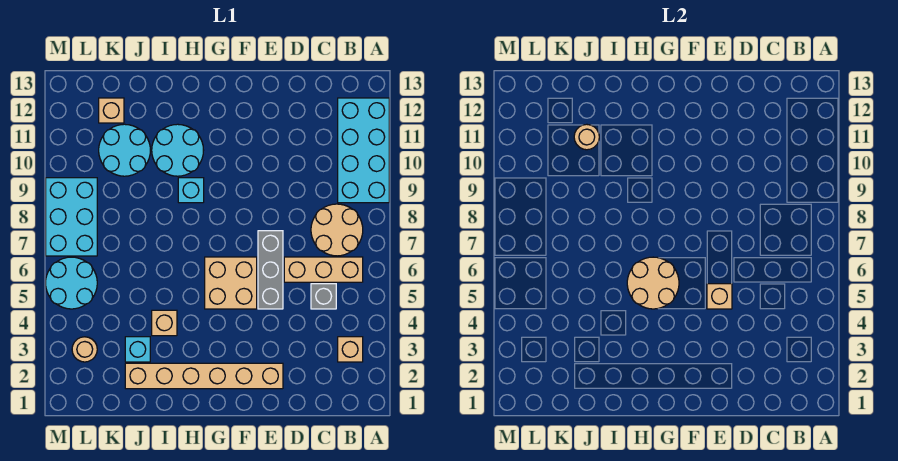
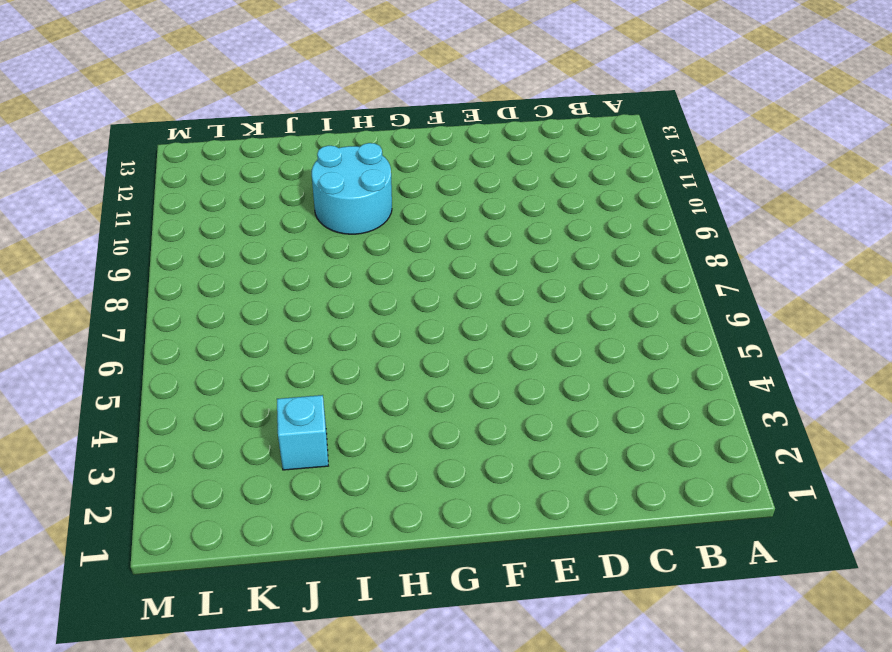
none -> cyan brick A9:B12 level 1
none -> tan brick B3 level 1
none -> tan brick B6:D6 level 1

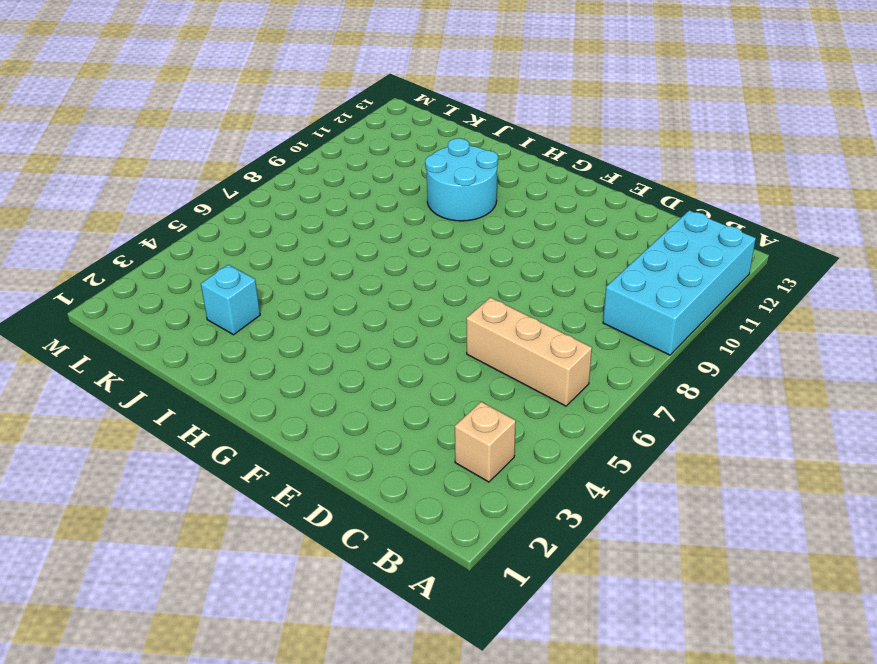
none -> tan round brick B7:C8 level 1
none -> grey brick C5 level 1
none -> tan brick E2:J2 level 1

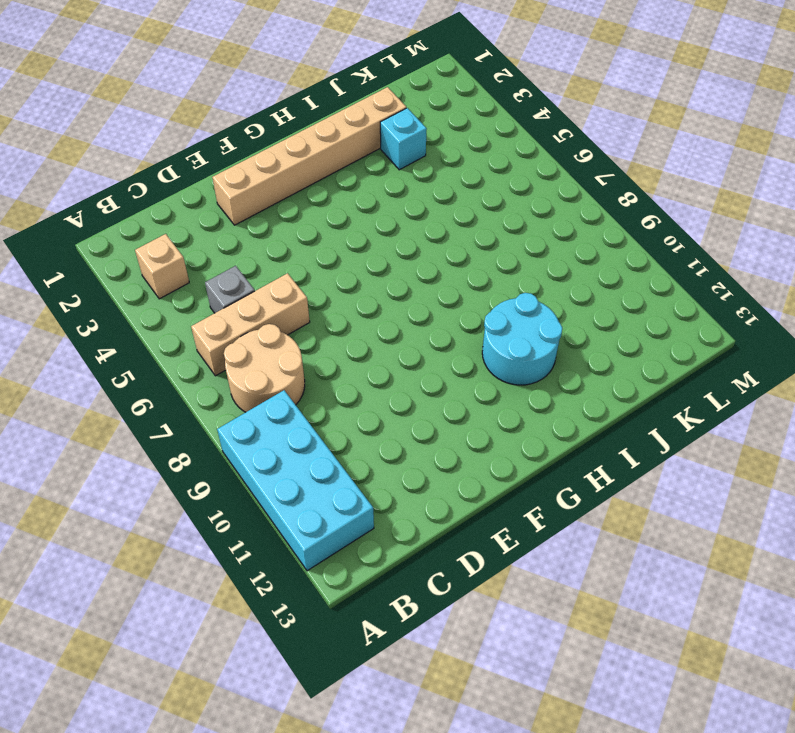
none -> grey brick E5:E7 level 1
none -> tan brick F5:G6 level 1
none -> cyan brick H9 level 1

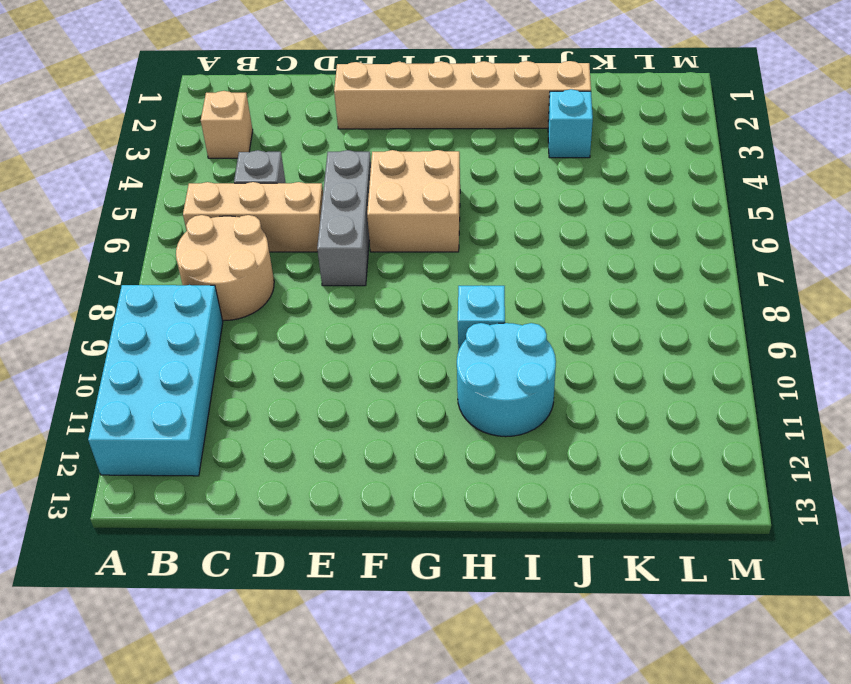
none -> tan brick I4 level 1
none -> cyan round brick J10:K11 level 1
none -> tan brick K12 level 1

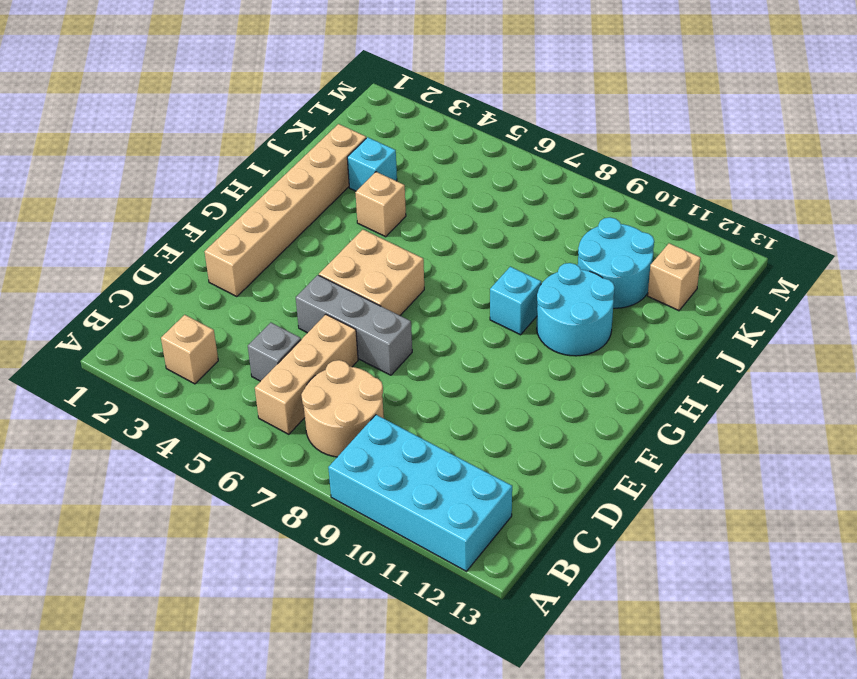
none -> tan round brick L3 level 1
none -> cyan round brick L5:M6 level 1
none -> cyan brick L7:M9 level 1

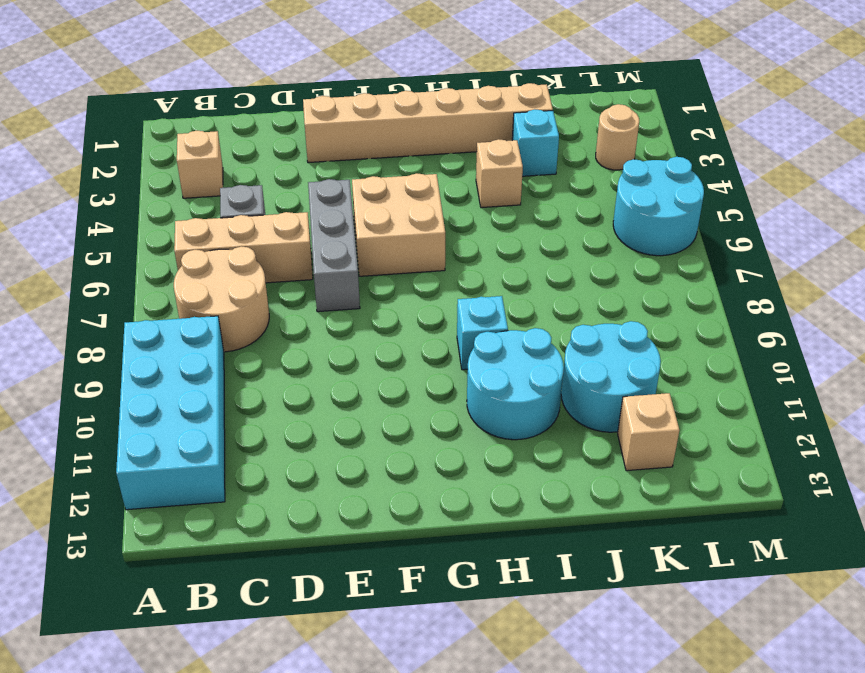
none -> cyan brick L7:M9 level 1
none -> tan brick E5 level 2
none -> tan round brick G5:H6 level 2

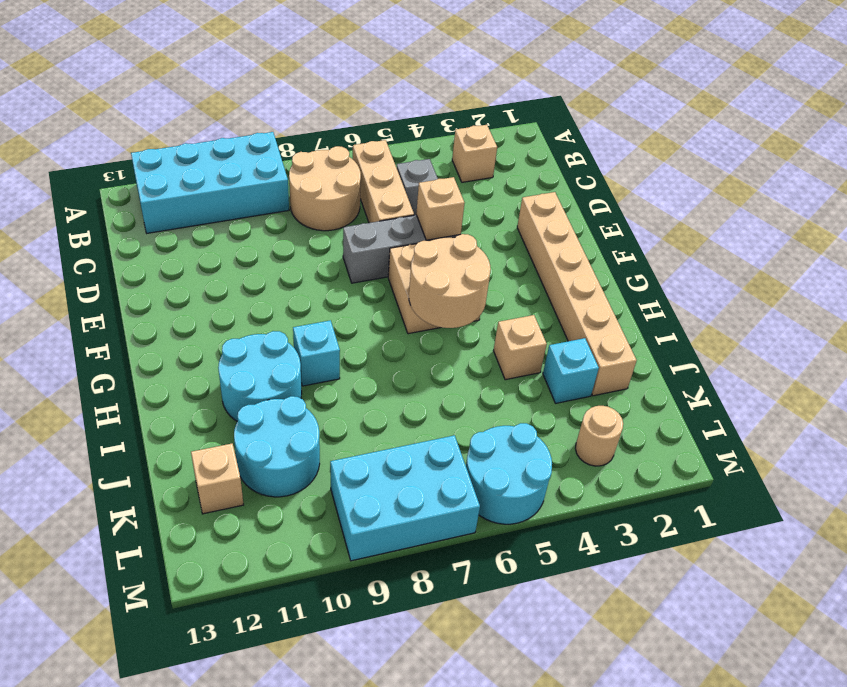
none -> tan round brick J11 level 2

